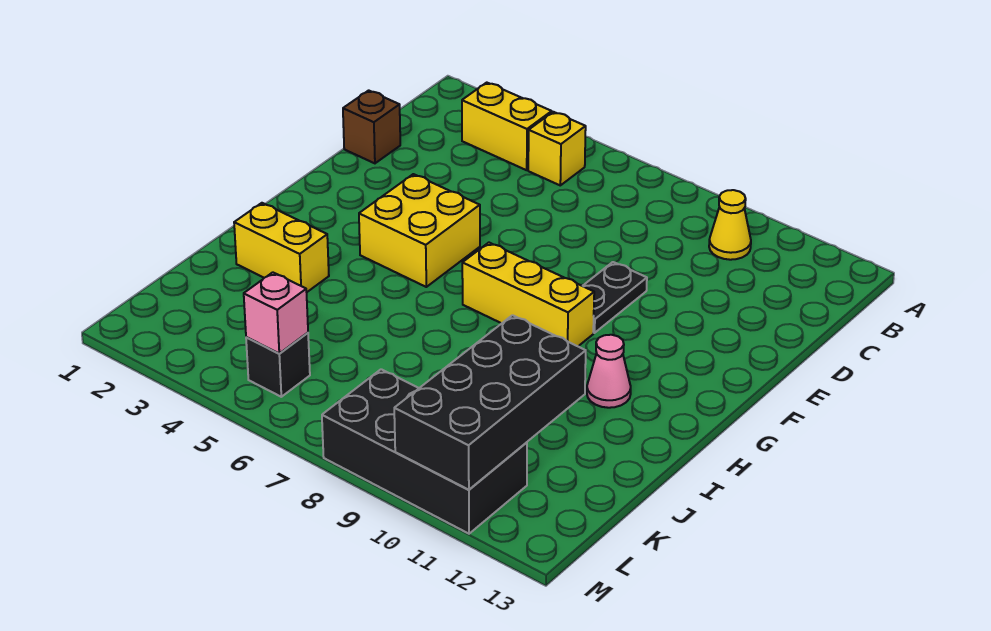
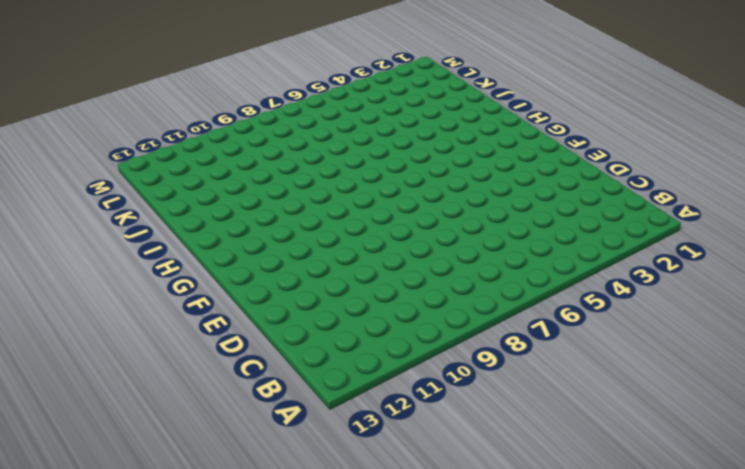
none -> yellow brick B3:B4 level 1
none -> yellow brick B5 level 1
none -> yellow cone B10 level 1

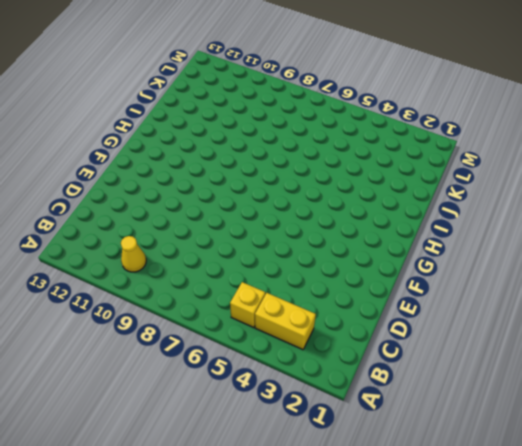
none -> brown brick D1 level 1
none -> black plate E9:F9 level 1
none -> yellow brick F4:G5 level 1

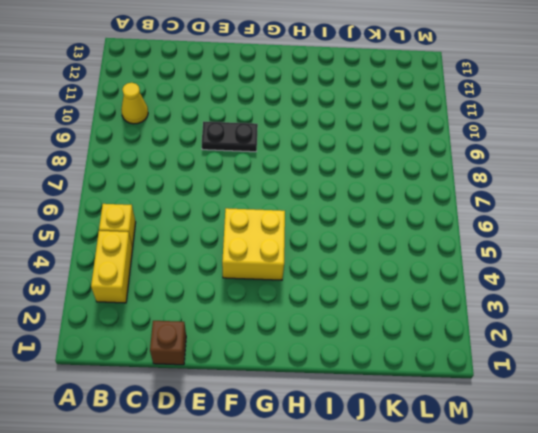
none -> yellow brick G7:G9 level 1
none -> pink cone H11 level 1
none -> yellow brick I2:I3 level 1

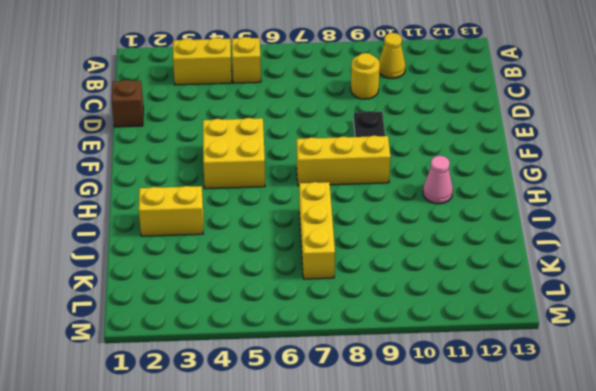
yellow round brick C9 level 1 -> none
yellow brick I7:K7 level 1 -> none
none -> black brick L5 level 1
none -> black brick L8:M11 level 1
none -> black brick J10:M11 level 2

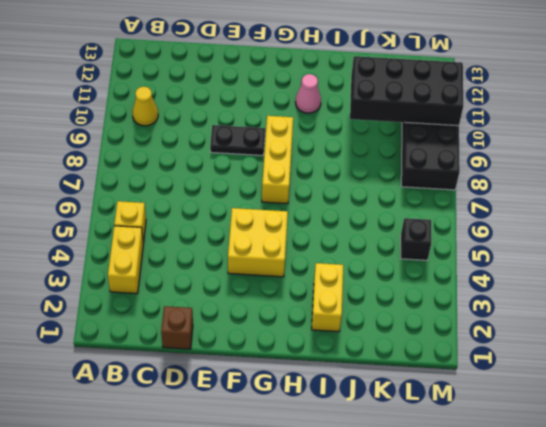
none -> pink brick L5 level 2

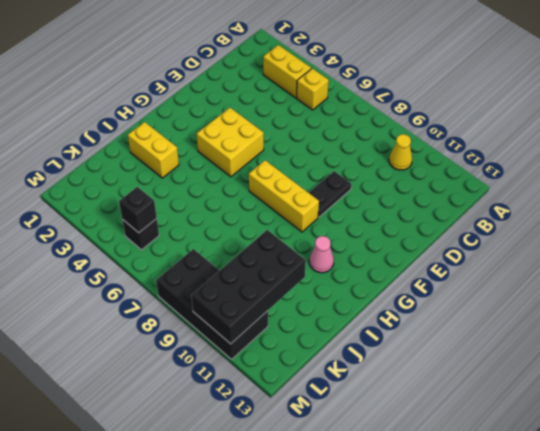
black brick L5 level 2 -> pink brick L5 level 2
none -> brown brick D1 level 1

